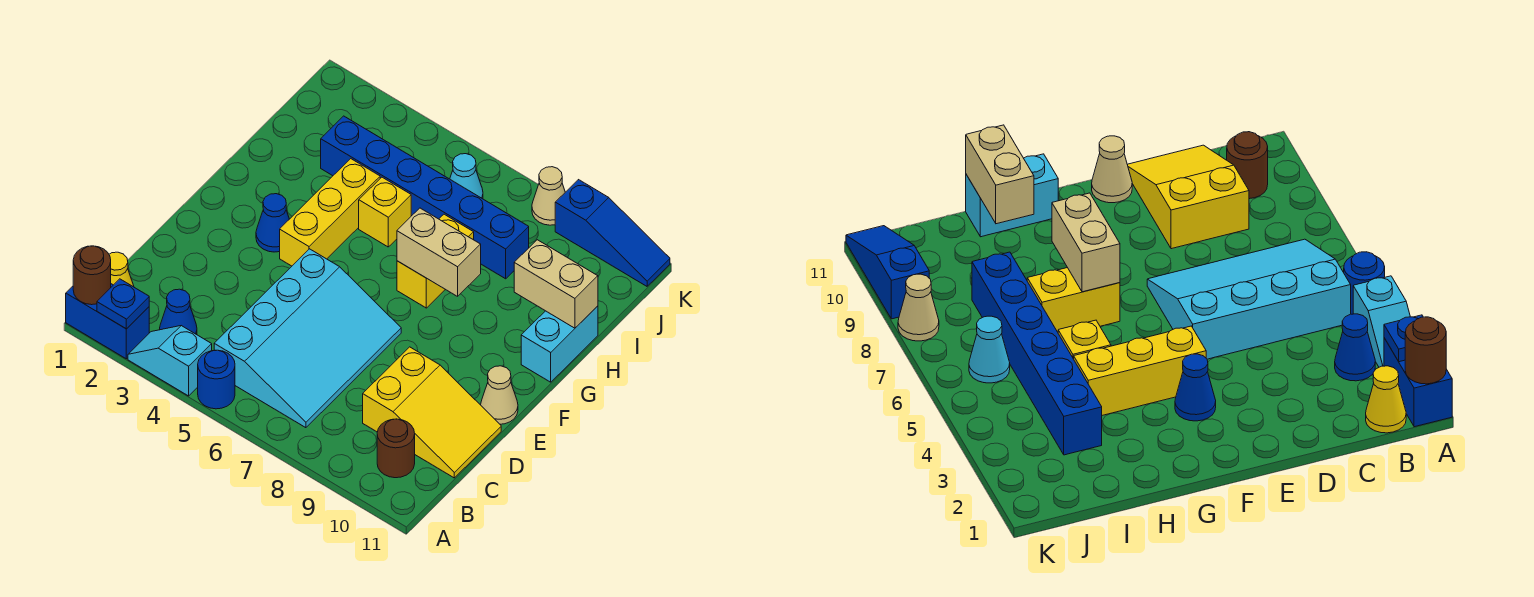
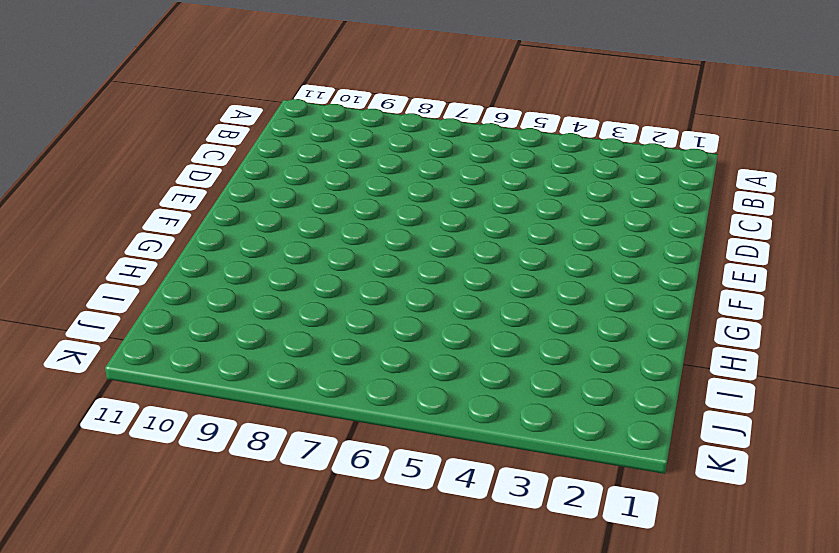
none -> blue brick A1:A2 level 1
none -> cyan slope A3:A4 level 1 top 4
none -> blue round brick A5 level 1

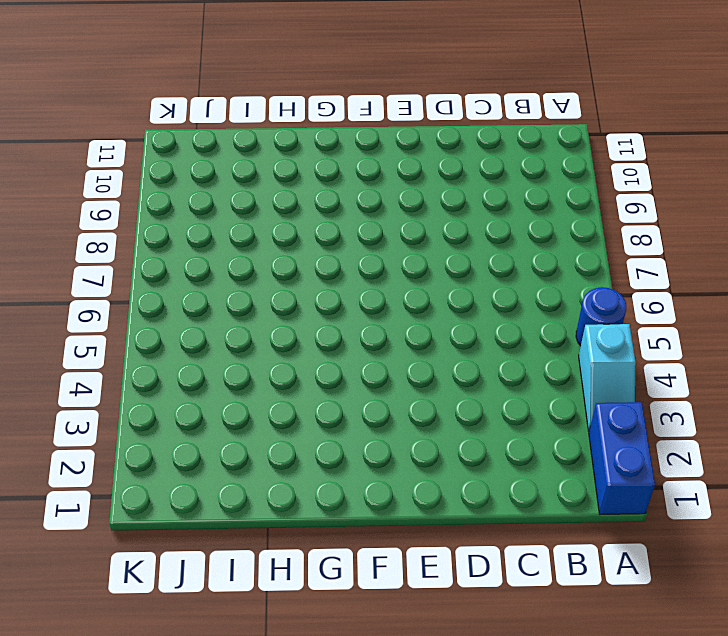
none -> yellow cone B1 level 1
none -> blue cone B3 level 1
none -> cyan slope B5:E7 level 1 top 5

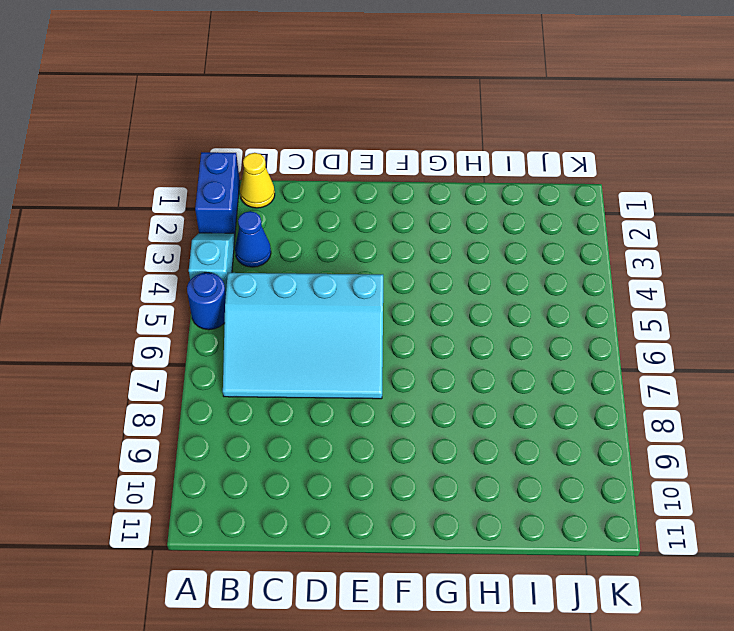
none -> brown round brick B10 level 1
none -> yellow slope C9:D11 level 1 top 9
none -> tan cone E11 level 1

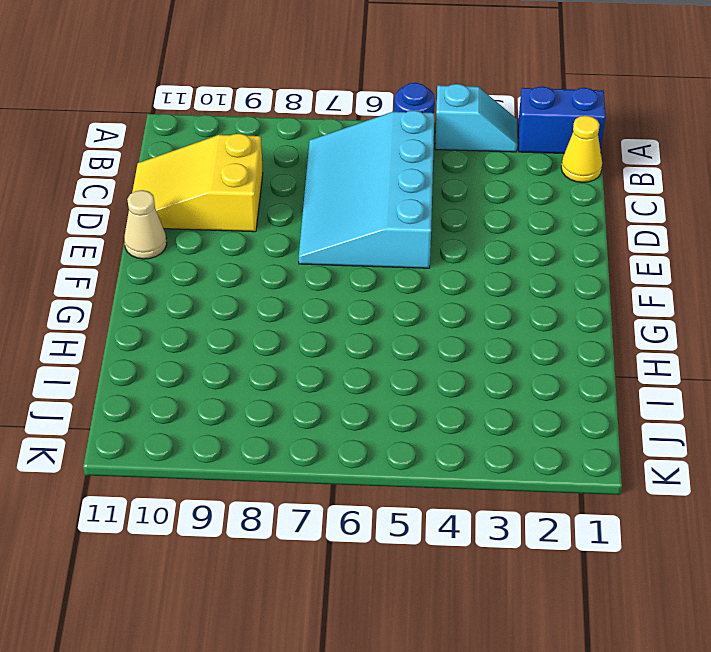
none -> blue cone B3 level 1
none -> brown round brick B10 level 1
none -> blue cone F3 level 1

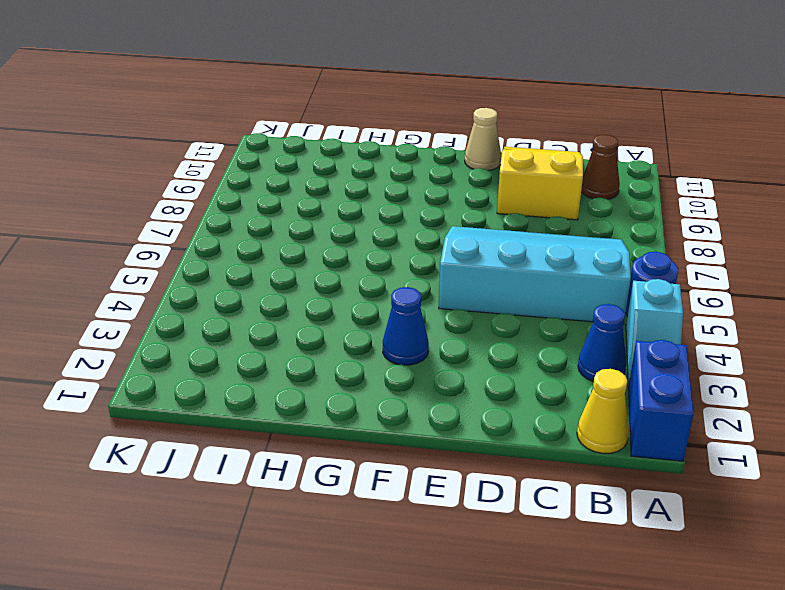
brown cone B10 level 1 -> brown round brick B10 level 1
none -> yellow brick F4:H4 level 1
none -> yellow brick G7:H7 level 1
none -> cyan brick G11:H11 level 1

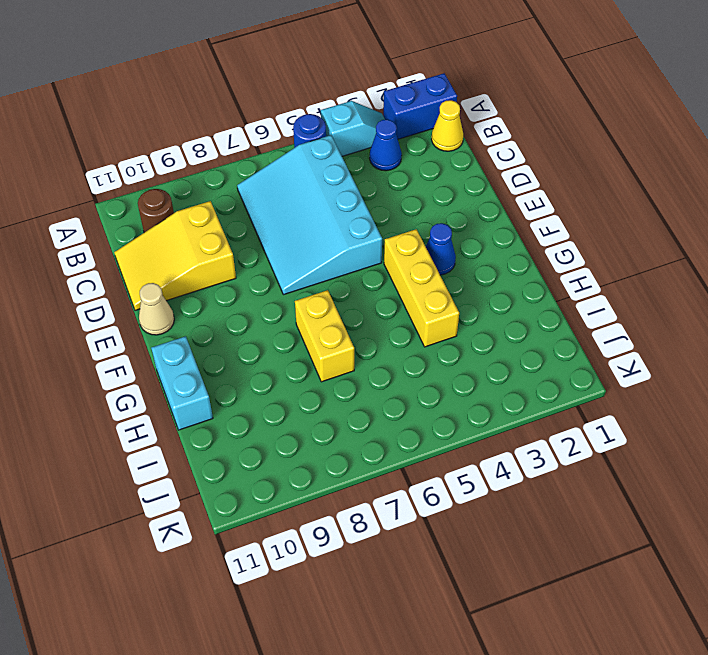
none -> yellow brick H5 level 1
none -> blue brick I3:I8 level 1
none -> cyan cone J6 level 1

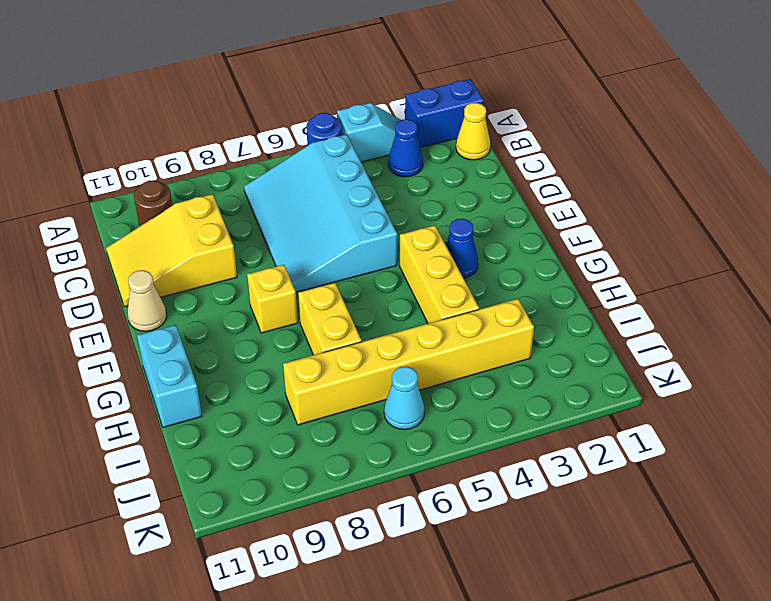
yellow brick F8 level 1 -> yellow brick H5 level 1
yellow brick I3:I8 level 1 -> blue brick I3:I8 level 1
none -> tan cone K8 level 1
none -> blue slope K9:K11 level 1 top 9
none -> brown round brick A1 level 2

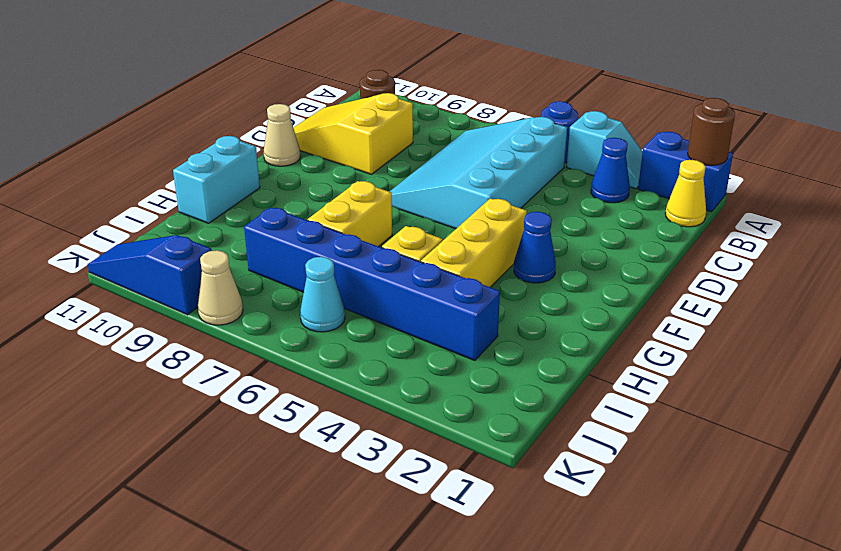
none -> blue plate A2 level 2
none -> tan brick G7:G8 level 2
none -> tan brick H10:H11 level 2

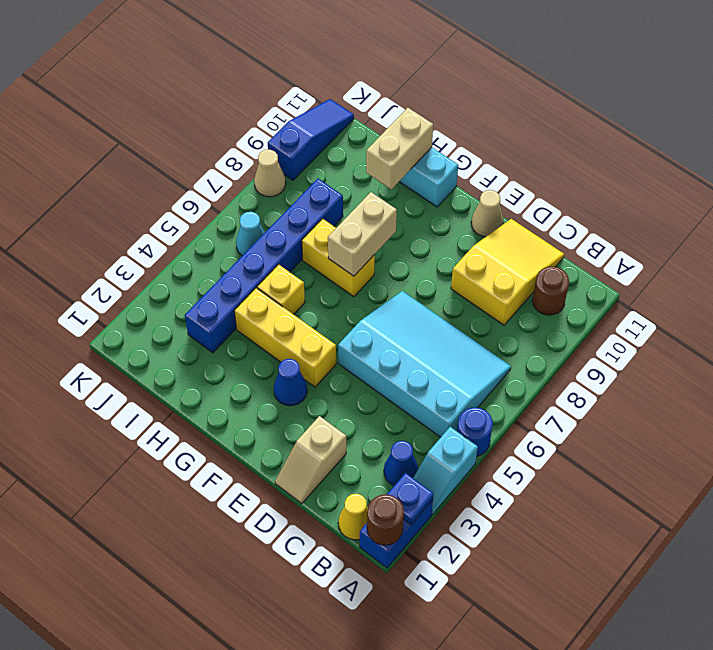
tan slope D1:D2 level 1 top 2 -> none

